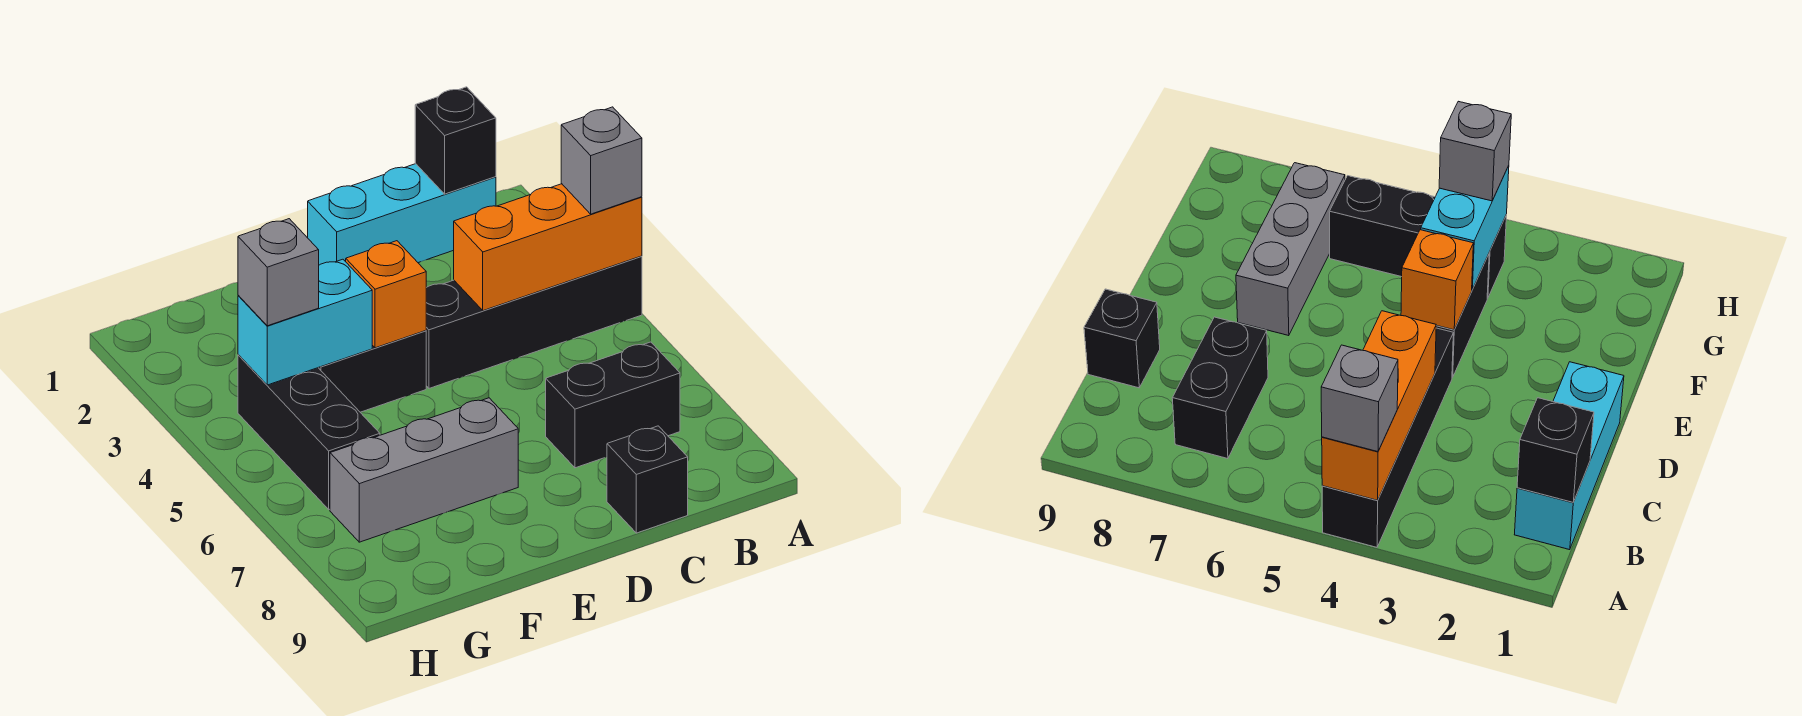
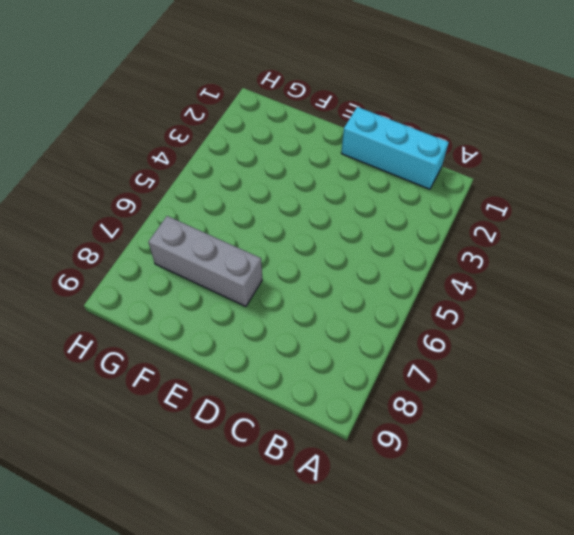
none -> black brick A4:D4 level 1
none -> black brick B7:C7 level 1
none -> black brick C9 level 1

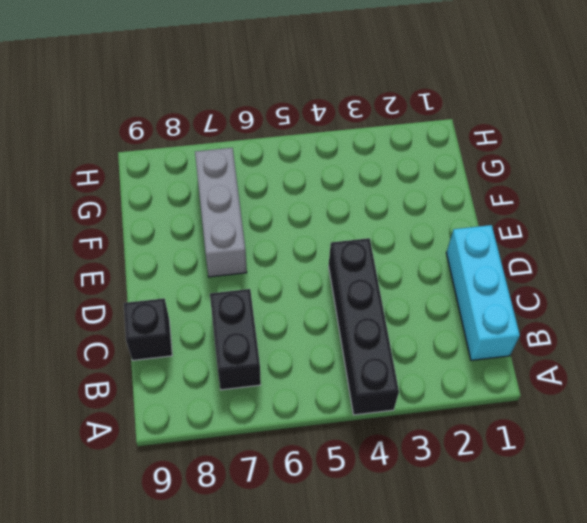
none -> black brick E4:F4 level 1
none -> black brick G4:G6 level 1
none -> orange brick A4:C4 level 2

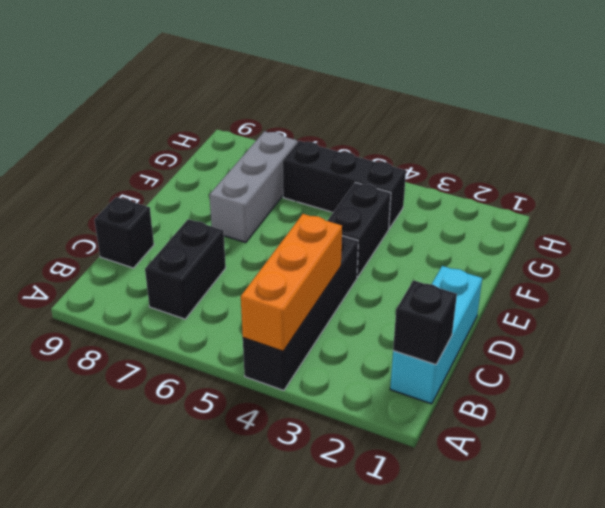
none -> orange brick E4 level 2
none -> cyan brick F4:G4 level 2
none -> grey brick A4 level 3

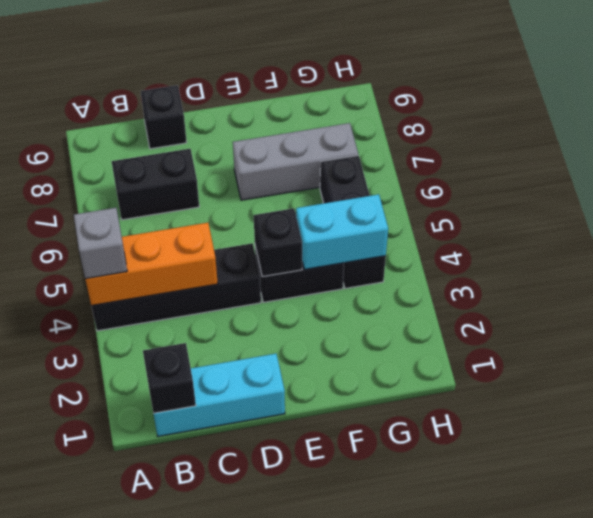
black brick E4 level 2 -> orange brick E4 level 2
none -> grey brick G4 level 3

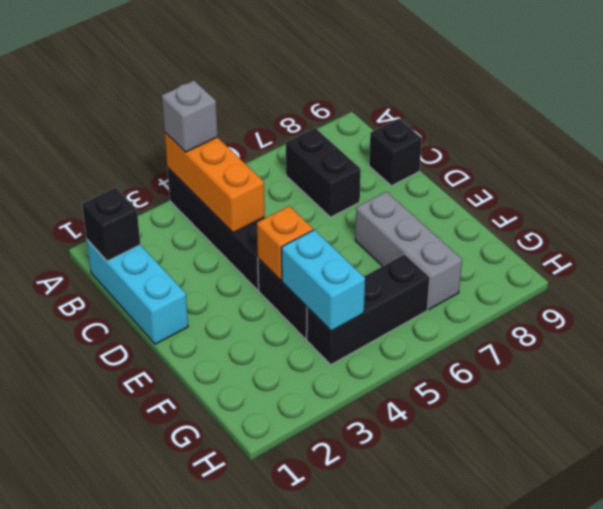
none -> grey brick G4 level 3

